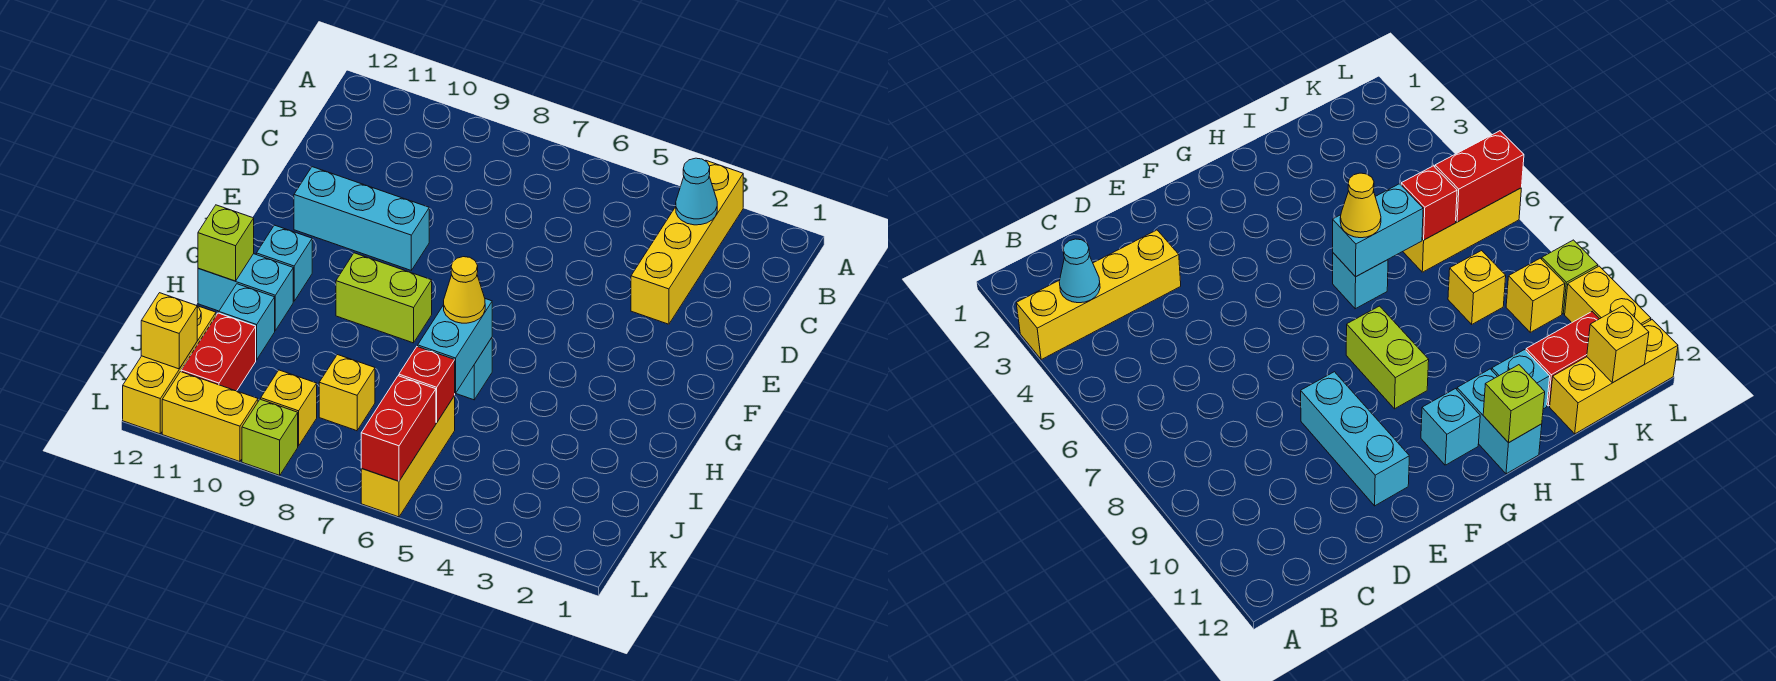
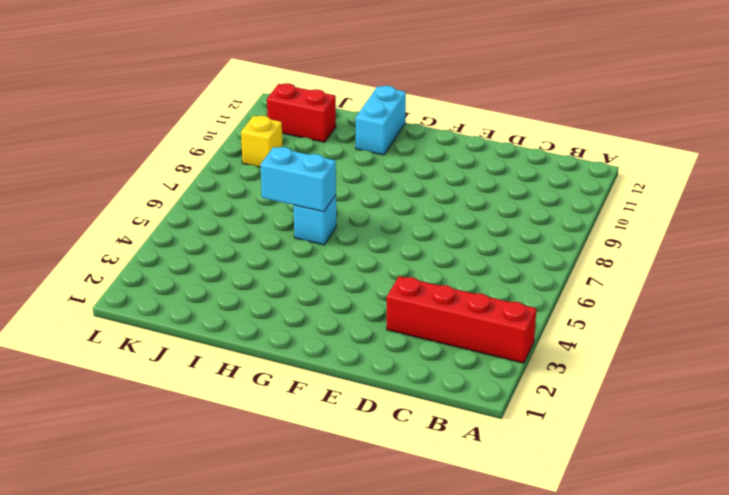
red brick A3:D3 level 1 -> yellow brick A3:D3 level 1
none -> cyan brick E9:E11 level 1
none -> lime brick G8:G9 level 1
none -> cyan brick G11 level 1

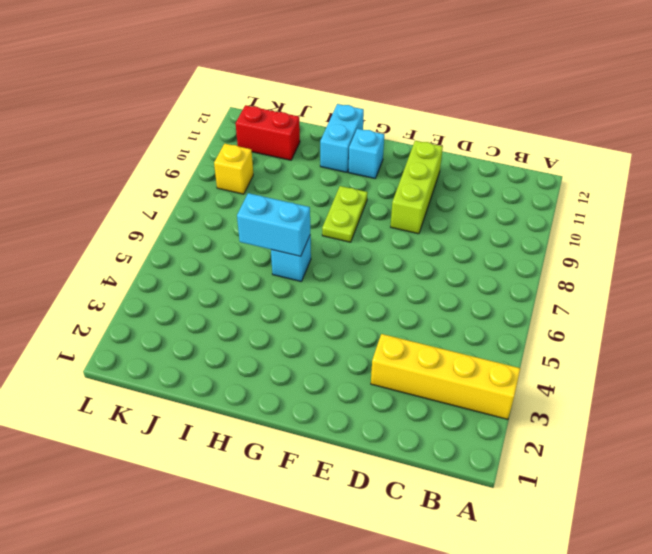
lime brick E9:E11 level 1 -> cyan brick E9:E11 level 1
lime plate G8:G9 level 1 -> lime brick G8:G9 level 1
none -> cyan brick I11 level 1
none -> yellow brick J6:L6 level 1
none -> yellow brick J8 level 1

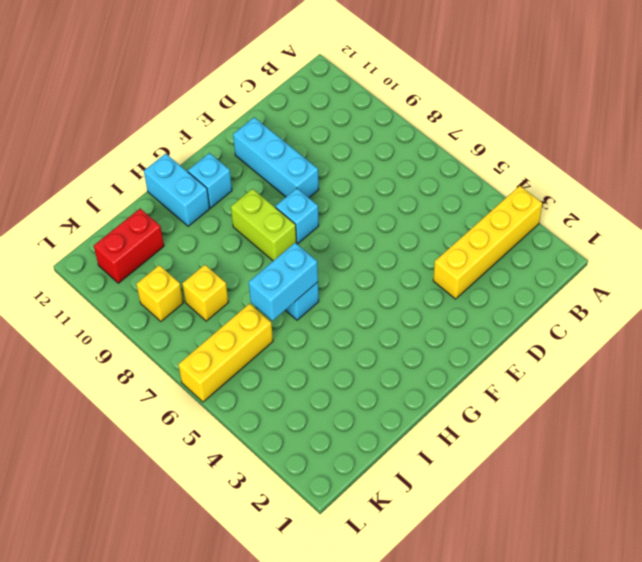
cyan brick F8 level 1 -> cyan brick I11 level 1
none -> yellow brick J12:L12 level 1
none -> lime brick L9 level 1
none -> yellow brick L10:L11 level 1

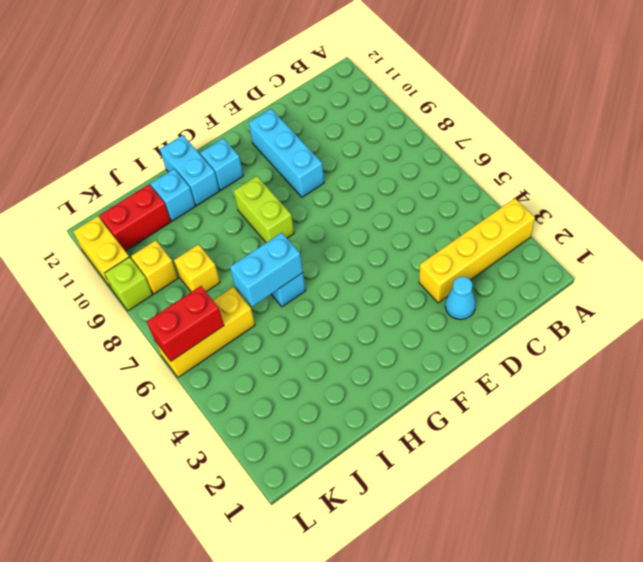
cyan cone D2 level 1 -> cyan cone B3 level 2
none -> yellow brick J12:L12 level 1
none -> lime brick H12 level 2
none -> red brick J6 level 2

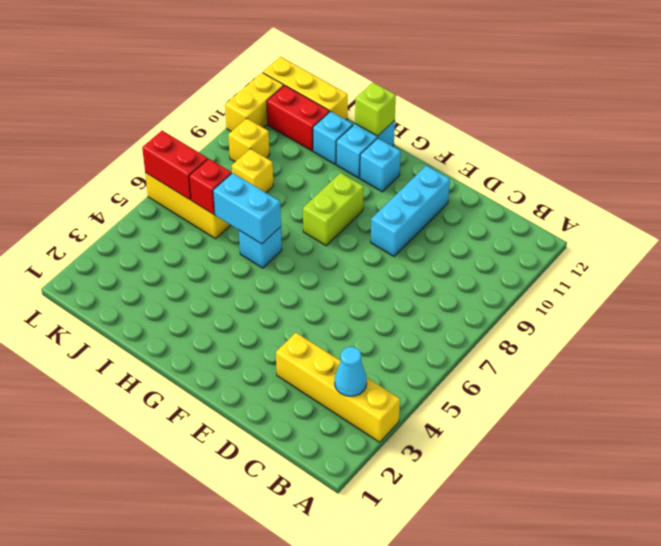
none -> lime brick L9 level 1
none -> yellow brick K12 level 2
none -> yellow cone H6 level 3

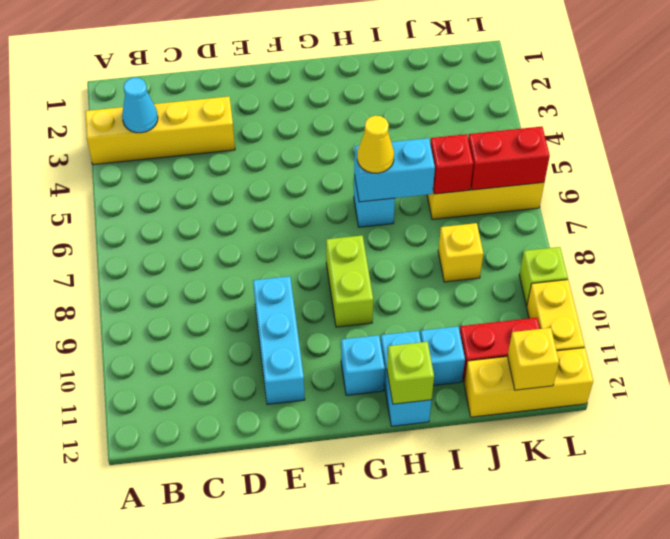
none -> yellow brick K9 level 1

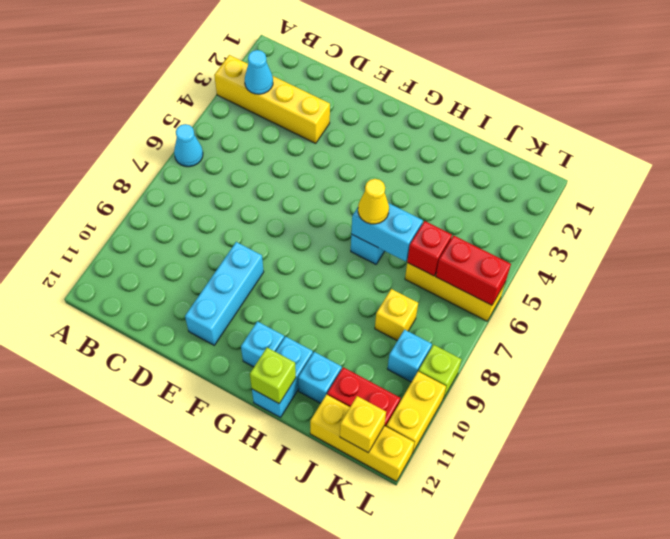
cyan cone A6 level 1 -> none
cyan brick K9 level 1 -> yellow brick K9 level 1
none -> lime brick G8:G9 level 1

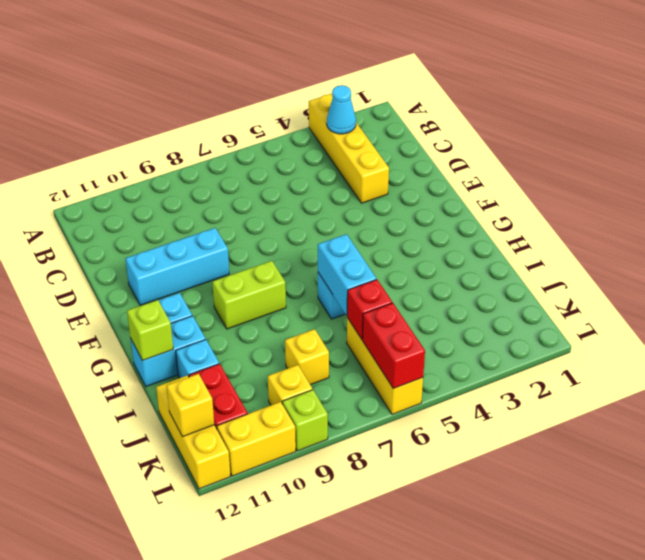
none -> yellow cone H6 level 3

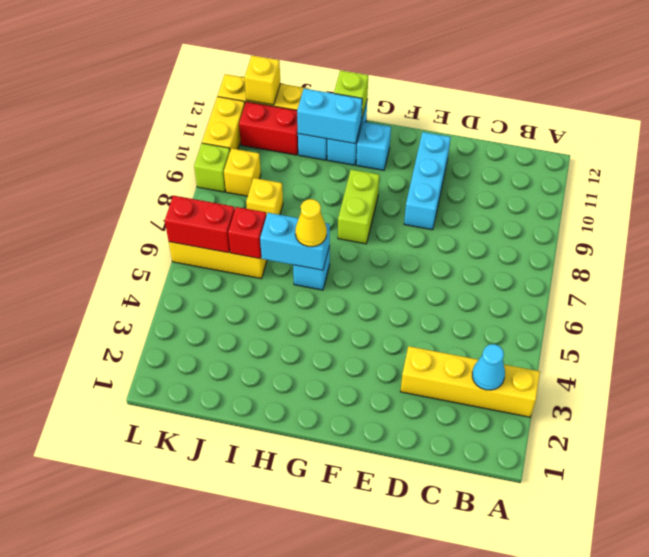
cyan brick H11:I11 level 2 -> none

